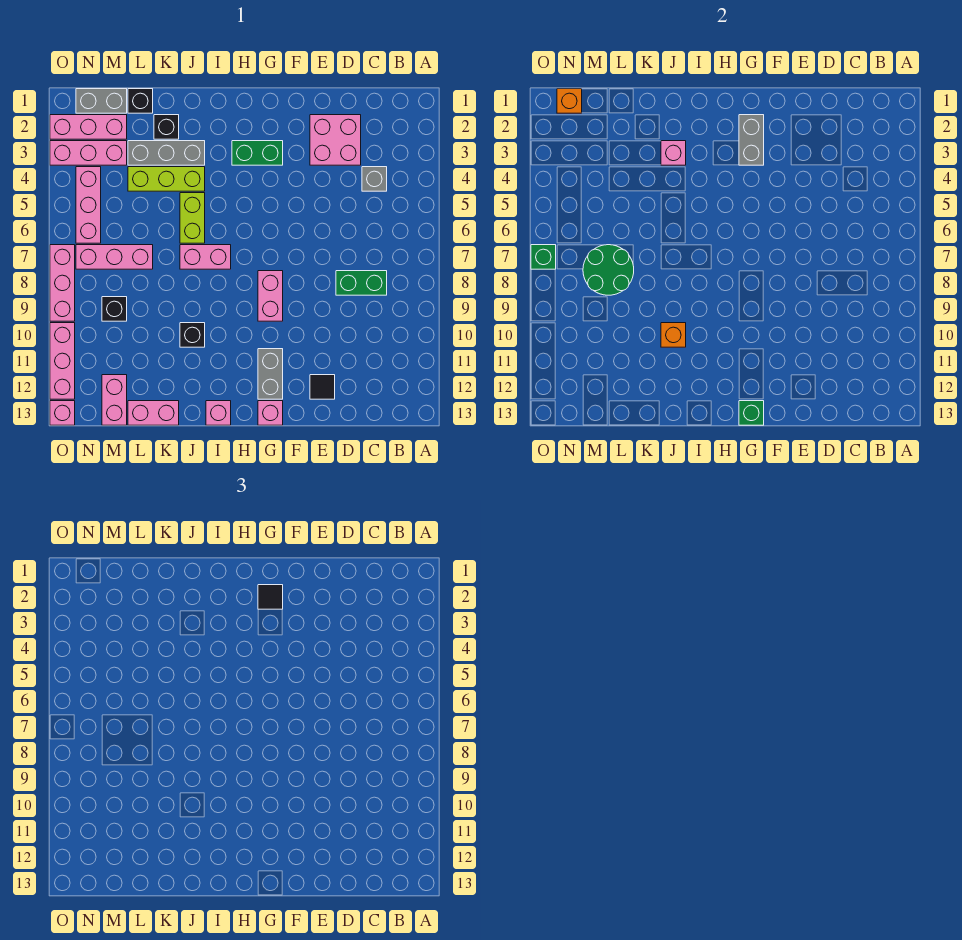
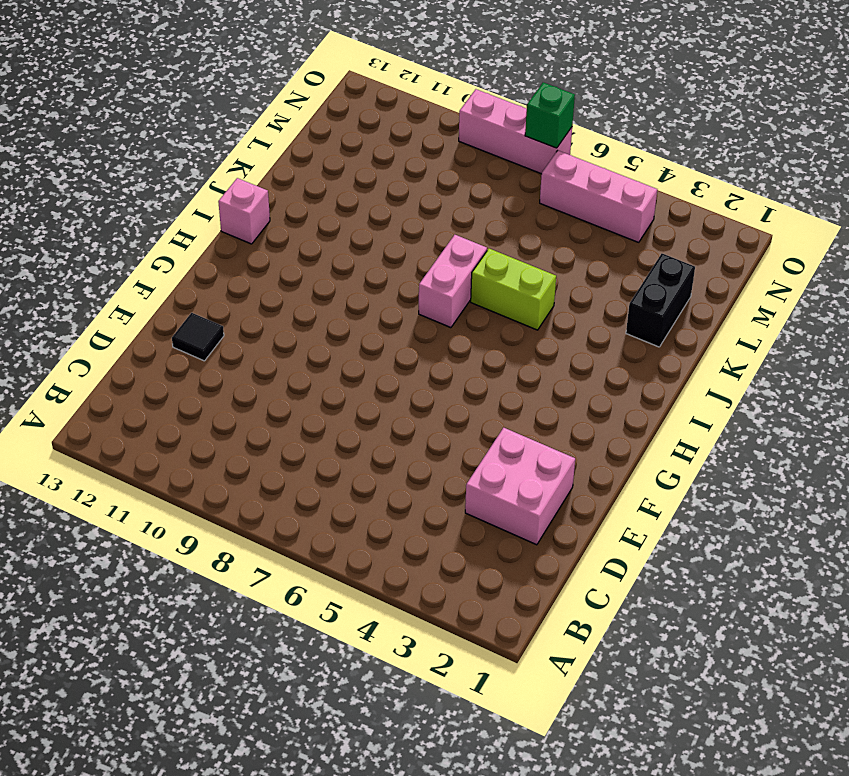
black brick K2:L2 level 1 -> black brick K2 level 1
none -> grey brick C4 level 1
none -> green brick C8:D8 level 1
none -> green brick G3:H3 level 1
none -> pink brick G8:G9 level 1

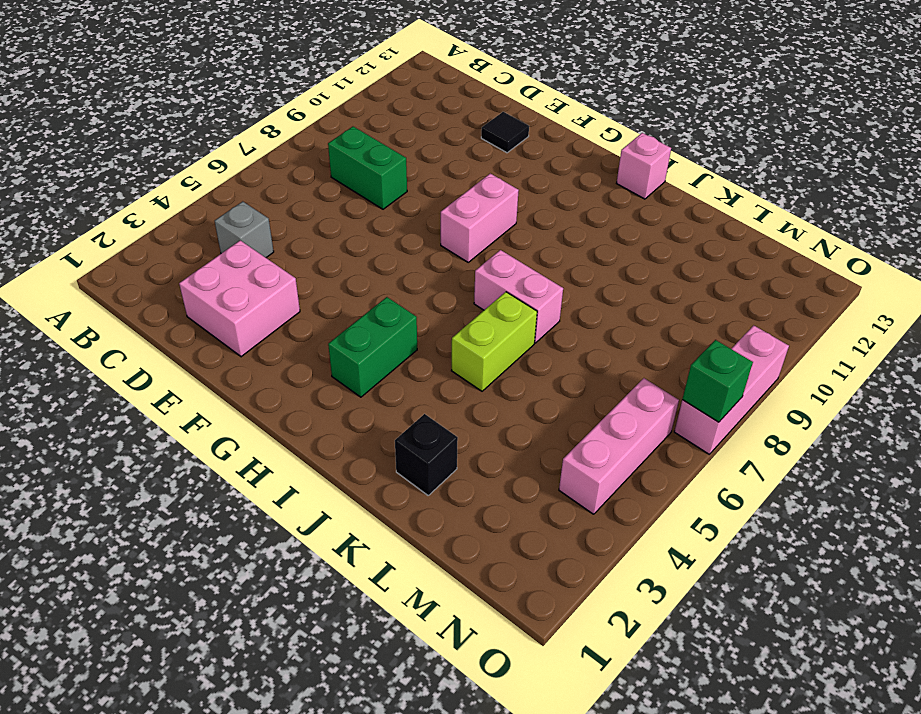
green brick H3:H4 level 1 -> green brick G3:H3 level 1
none -> grey brick G11:G12 level 1
none -> pink brick G13 level 1
none -> grey brick J3:L3 level 1
none -> lime brick J4:L4 level 1

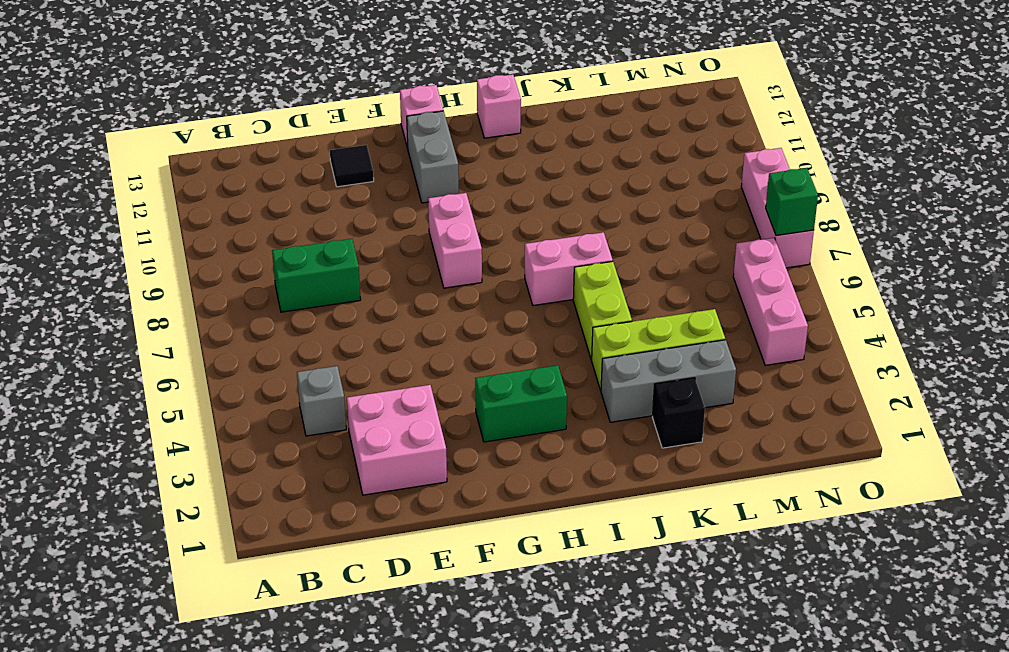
none -> black brick J10 level 1
none -> pink brick K13:L13 level 1
none -> black brick L1 level 1
none -> pink brick L7:N7 level 1

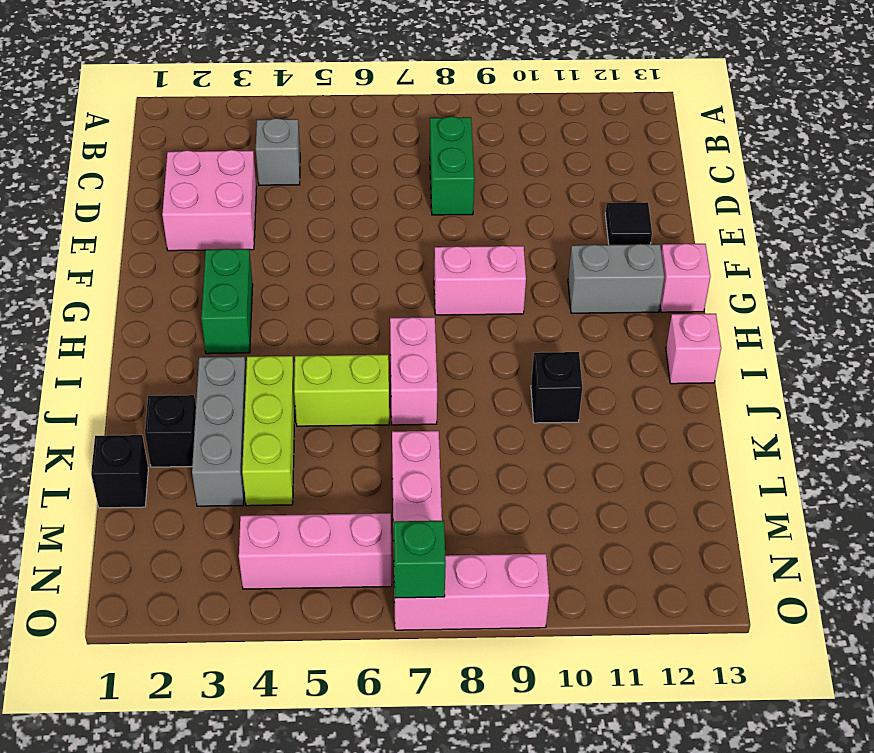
none -> pink brick K13:L13 level 1
none -> grey brick M1:N1 level 1
none -> pink brick M2:O2 level 1
none -> pink brick M3:O3 level 1

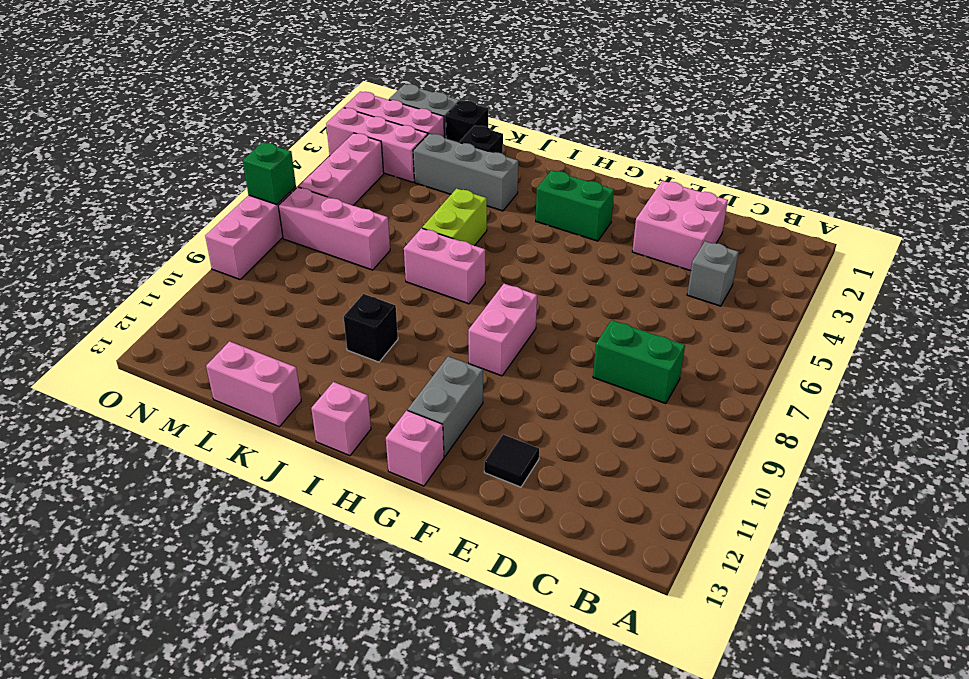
none -> lime brick J4:L4 level 1
none -> black brick M9 level 1
none -> pink brick M12:M13 level 1
none -> pink brick O10:O12 level 1

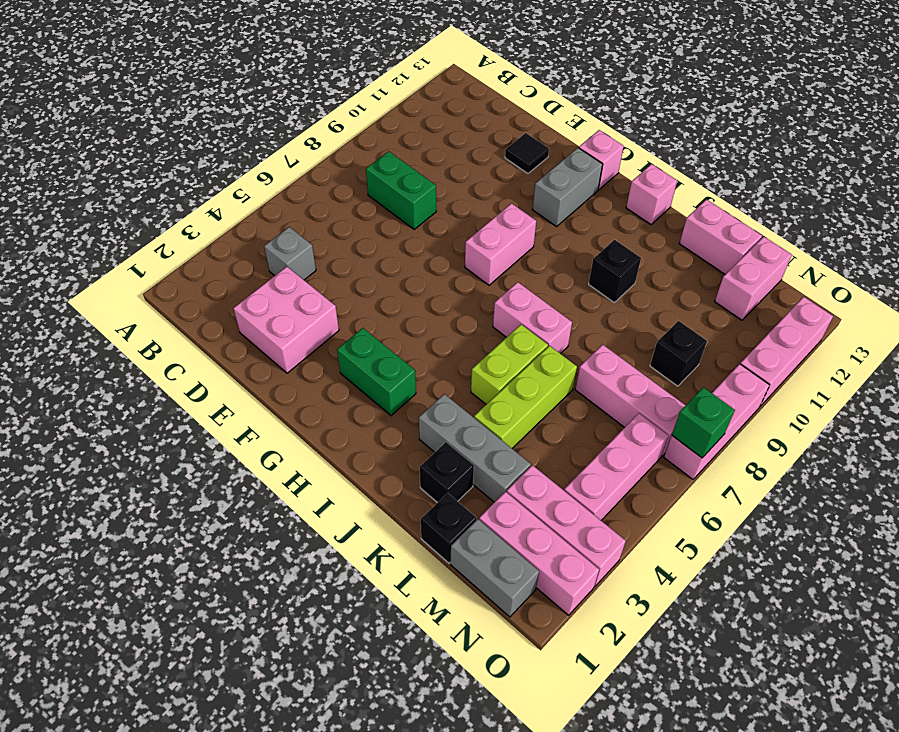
lime brick K4:K6 level 1 -> lime brick J4:L4 level 1
none -> pink brick O13 level 1
none -> grey brick G2:G3 level 2
none -> green brick G13 level 2
none -> pink brick J3 level 2

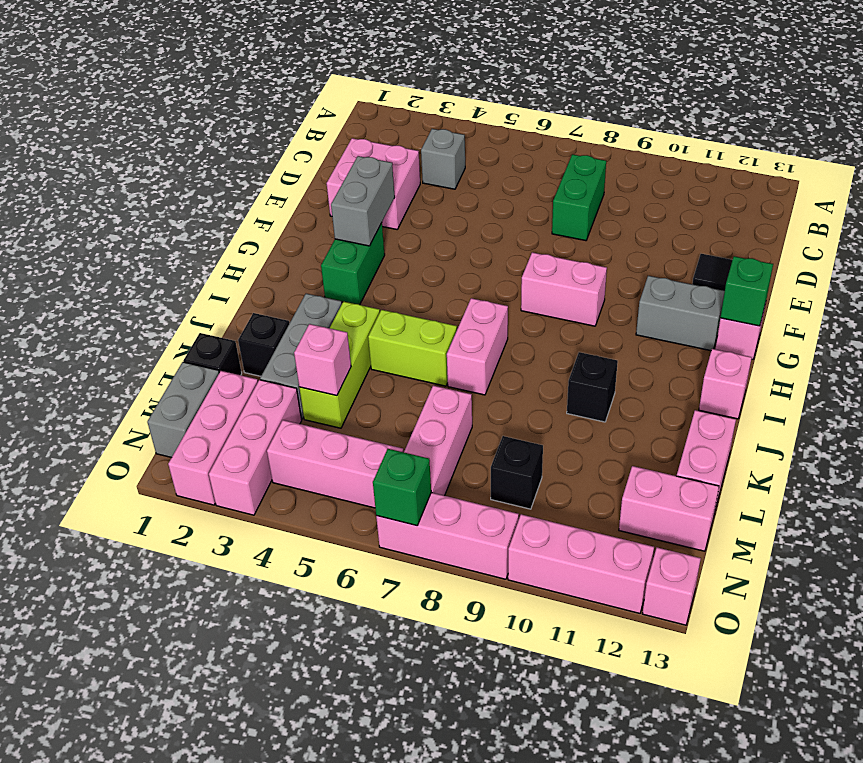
grey brick F3:G3 level 2 -> grey brick G2:G3 level 2
pink brick L4 level 2 -> pink brick J3 level 2
none -> orange brick J10 level 2
none -> green round brick L7:M8 level 2
none -> orange brick N1 level 2
none -> black tile G2 level 3

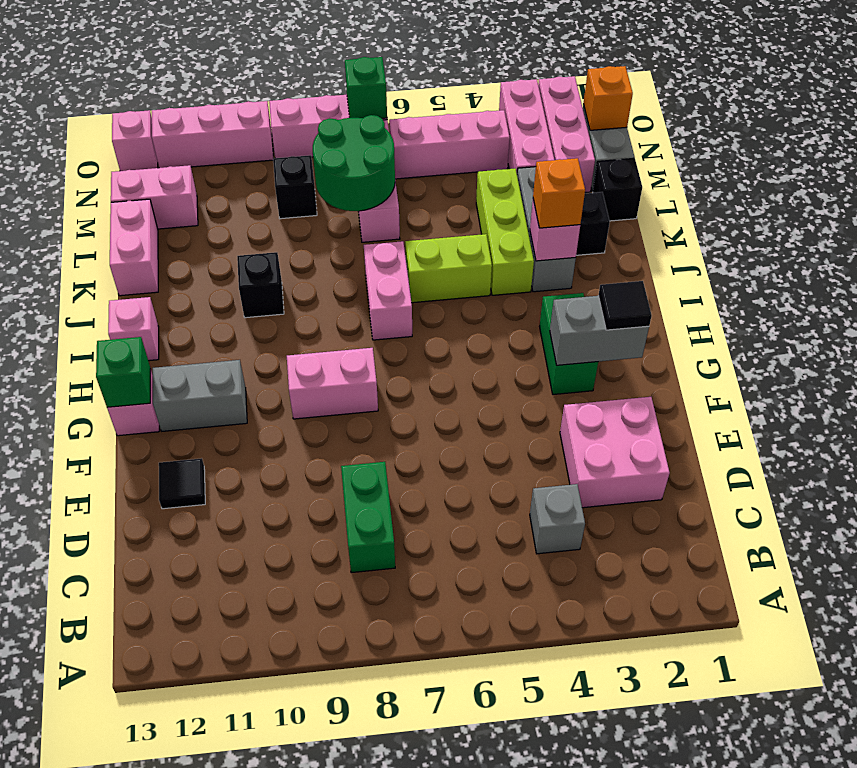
orange brick J3 level 3 -> orange brick J10 level 2

